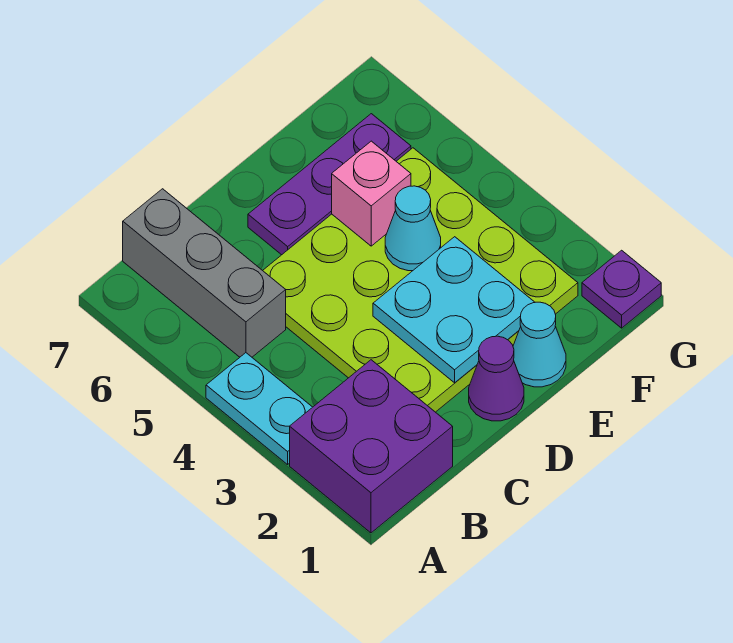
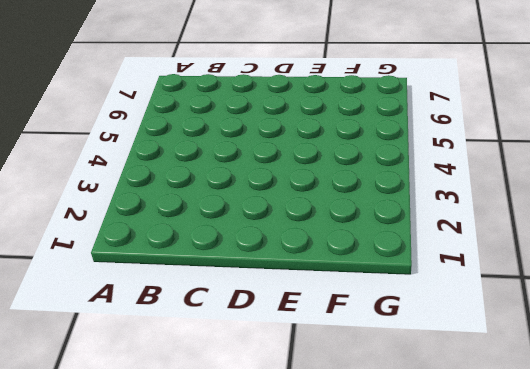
none -> purple brick A1:B2 level 1
none -> cyan plate A3:A4 level 1

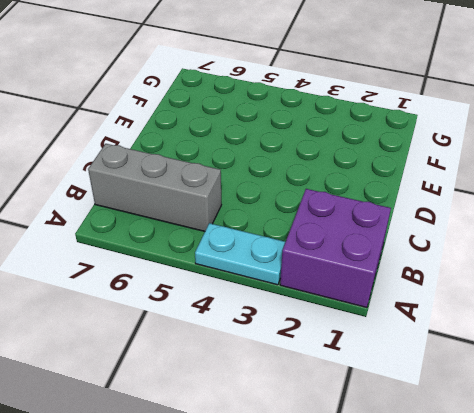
none -> lime plate C2:F5 level 1
none -> purple cone D1 level 1

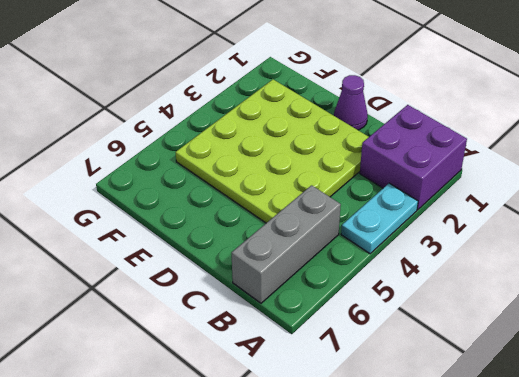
none -> purple plate D6:F6 level 1
none -> cyan cone E1 level 1

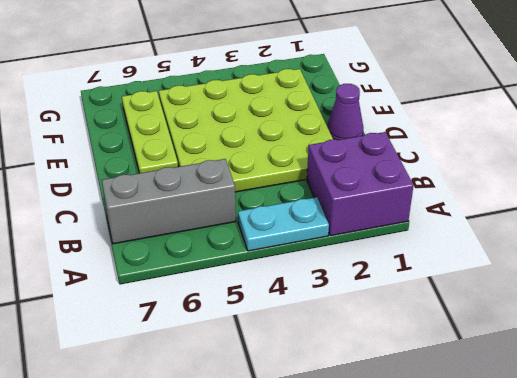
lime plate D6:F6 level 1 -> purple plate D6:F6 level 1
none -> cyan cone E1 level 1
none -> purple plate G1 level 1

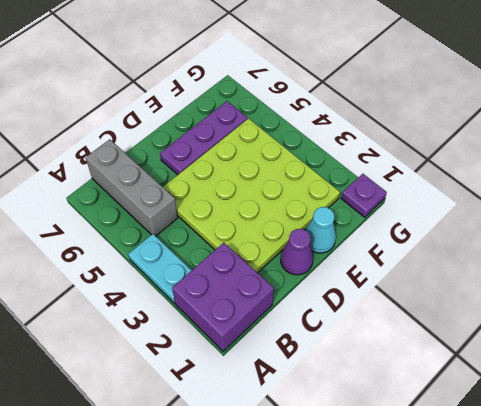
none -> cyan plate D2:E3 level 2
none -> cyan cone E4 level 2

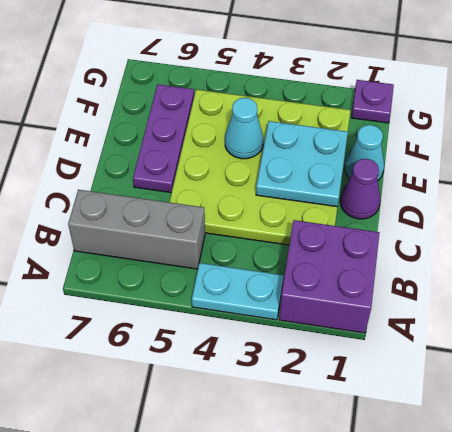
none -> pink brick E5 level 2

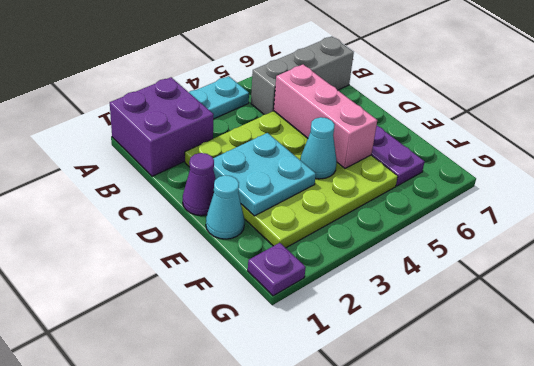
pink brick C5:E5 level 2 -> pink brick E5 level 2

